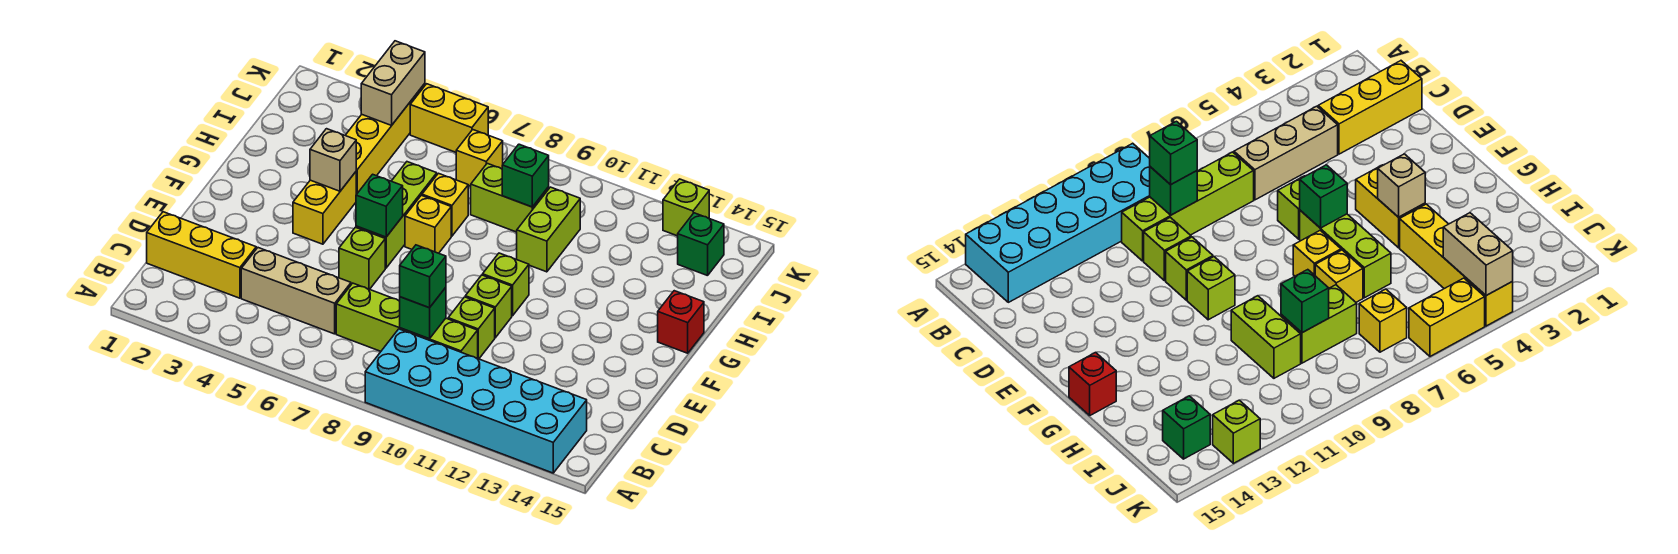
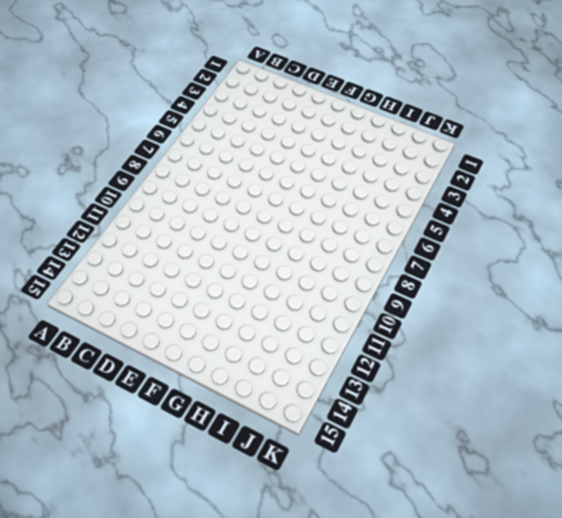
none -> cyan brick A9:B14 level 1
none -> yellow brick C1:C3 level 1
none -> tan brick C4:C6 level 1

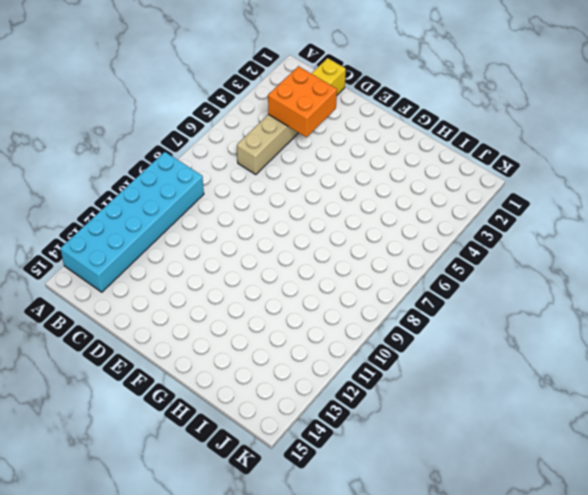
orange brick C3:D4 level 2 -> none
none -> lime brick C7:C10 level 1
none -> lime brick D10 level 1
none -> lime brick E6 level 1

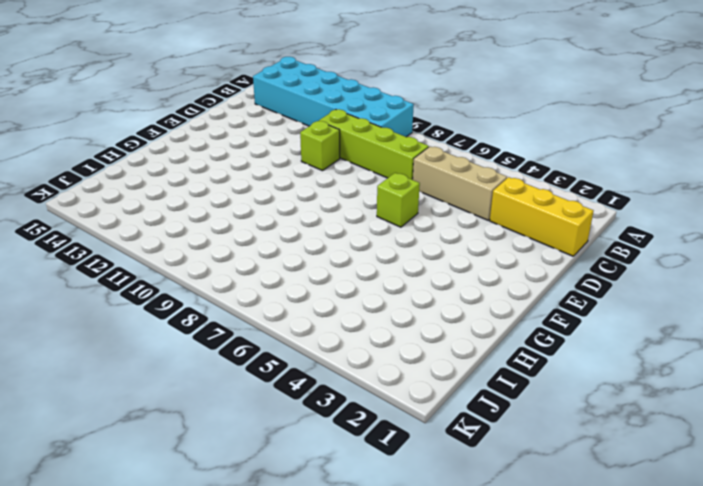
none -> lime brick E10 level 1
none -> yellow brick F4:G4 level 1
none -> lime brick F6:H6 level 1

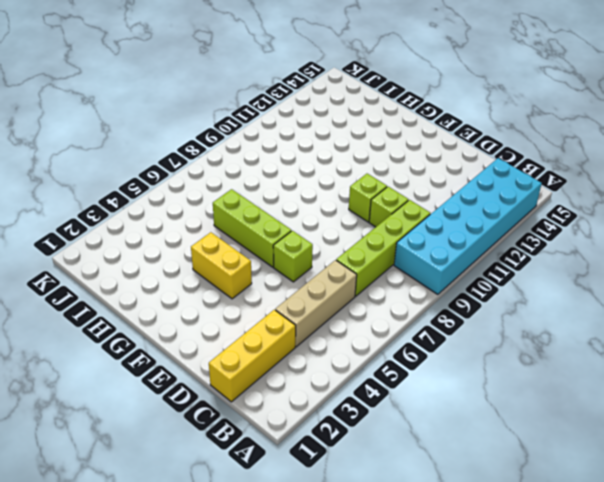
none -> lime brick F10 level 1
none -> yellow brick G7 level 1
none -> red brick G15 level 1

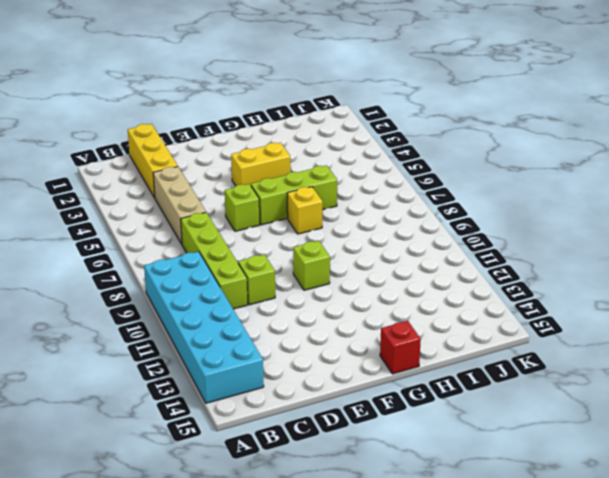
none -> lime brick E10 level 1
none -> yellow brick H4:K4 level 1
none -> yellow brick H7 level 1

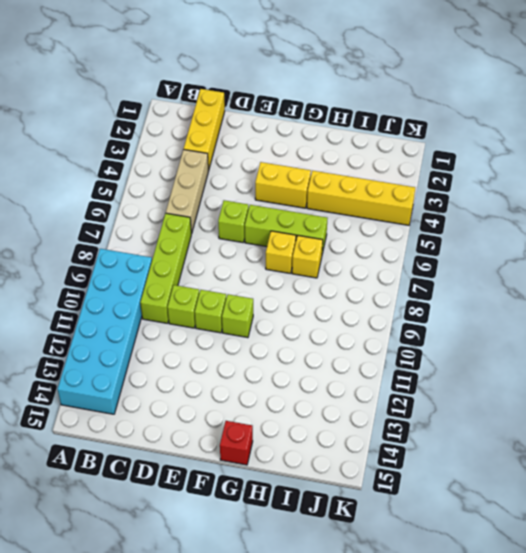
none -> lime brick H10:I10 level 1
none -> lime brick I8:I9 level 1
none -> yellow brick J7 level 1

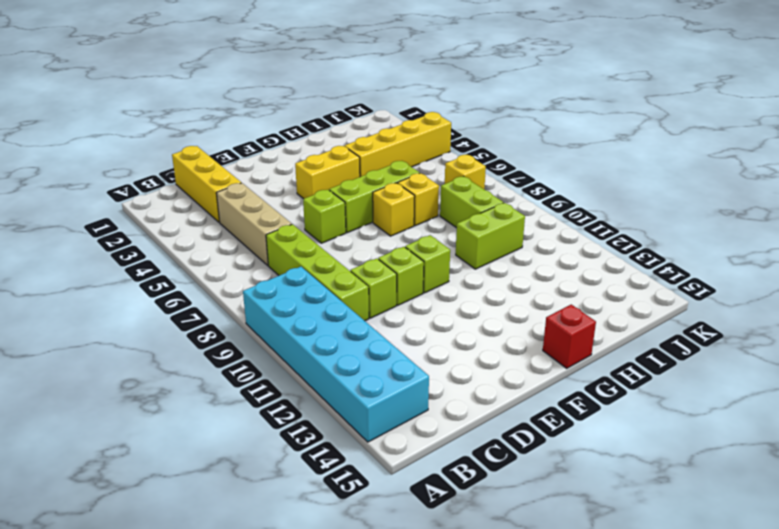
none -> green brick J14 level 1
none -> yellow brick K5:K6 level 1
none -> lime brick K13 level 1

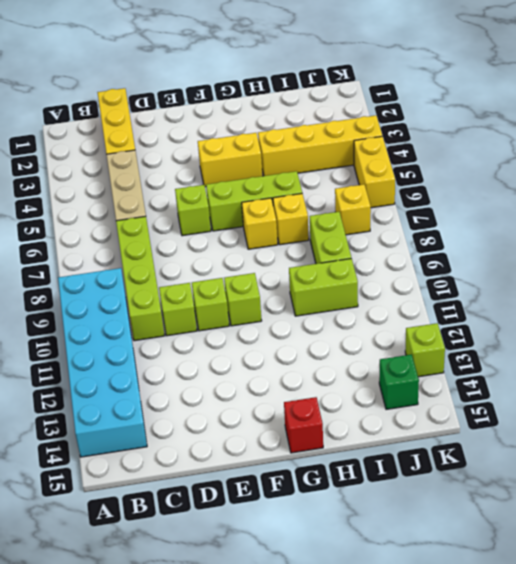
none -> green brick C9 level 2
none -> green brick F6 level 2
none -> tan brick G4 level 2

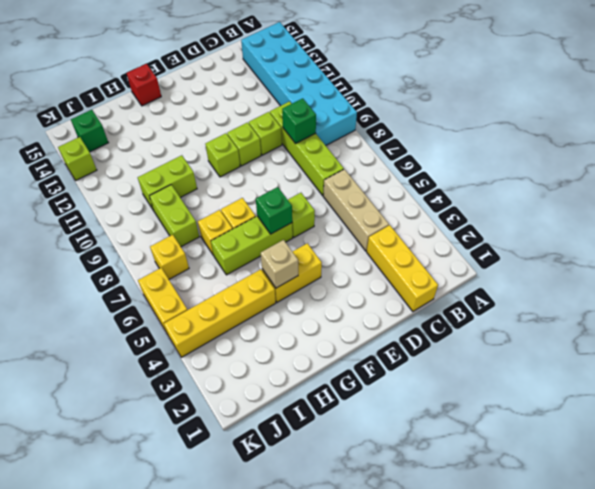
none -> green brick I9 level 2
none -> tan brick J4:K4 level 2
none -> green brick C9 level 3

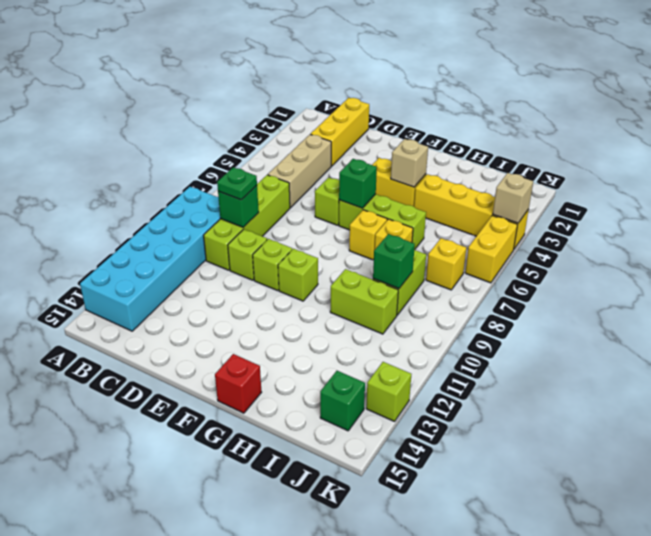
green plate C9 level 3 -> green brick C9 level 3
tan brick K4 level 2 -> tan brick J4:K4 level 2

